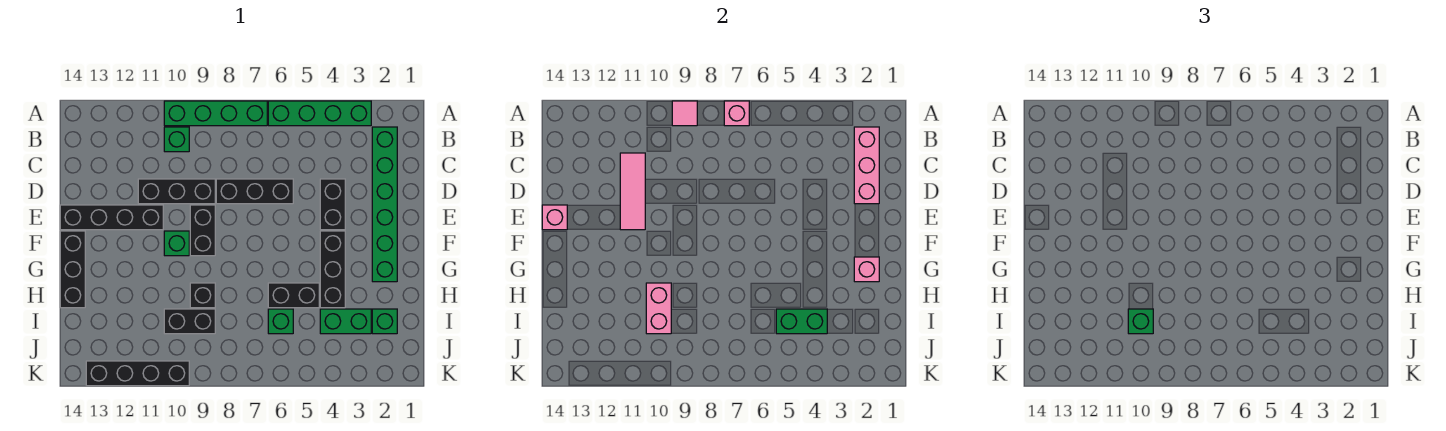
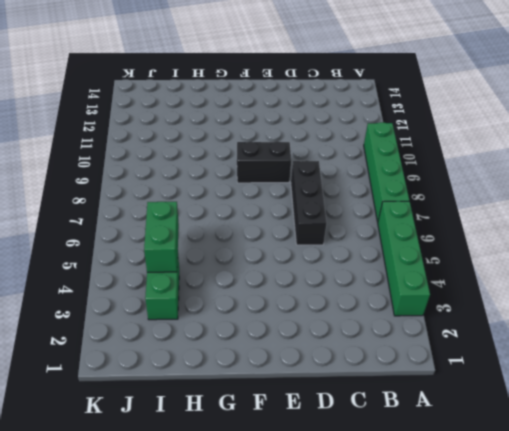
none -> green brick B2:G2 level 1
none -> green brick B10 level 1
none -> black brick D4:E4 level 1

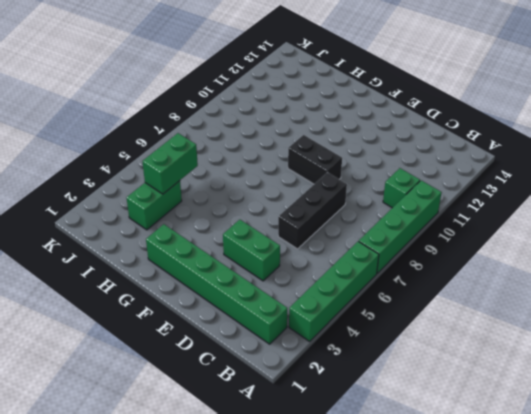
green brick D4:E4 level 1 -> black brick D4:E4 level 1
none -> black brick D9:D11 level 1
none -> black brick E11:E14 level 1
none -> black brick F4:H4 level 1

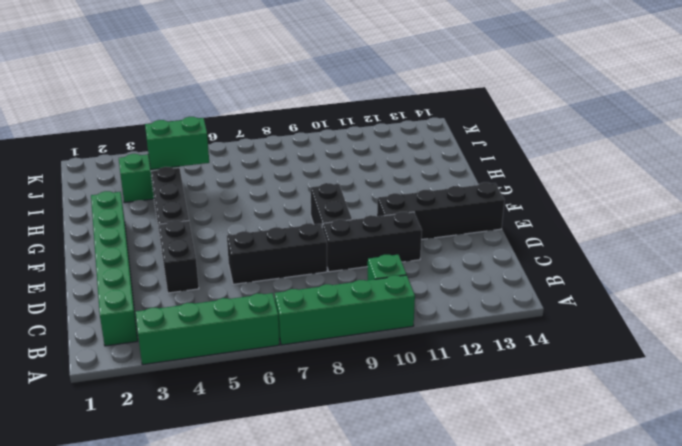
none -> green brick F10 level 1
none -> black brick F14:H14 level 1
none -> black brick H5:H6 level 1

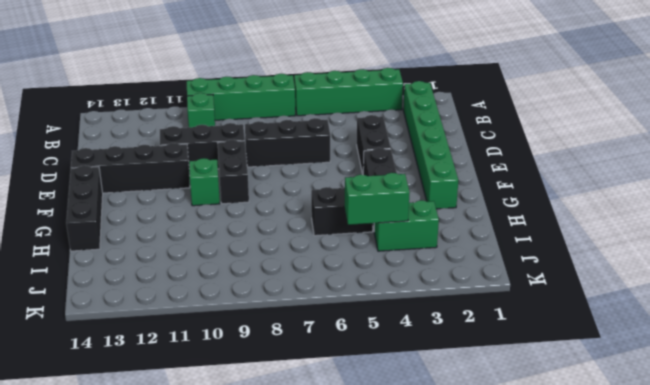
none -> black brick H9 level 1
none -> green brick I2 level 1
none -> green brick I6 level 1

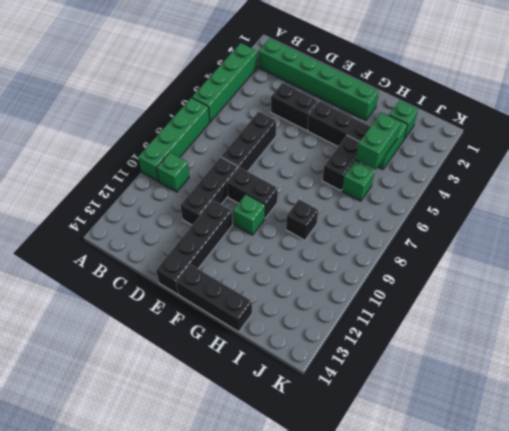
none -> black brick I9:I10 level 1
none -> black brick K10:K13 level 1
none -> pink brick A7 level 2

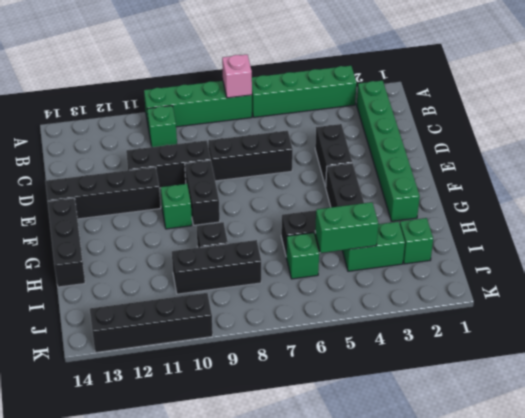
black brick I8:I10 level 1 -> black brick I9:I10 level 1
none -> pink tile A9 level 2
none -> pink brick B2:D2 level 2
none -> pink tile C11:E11 level 2

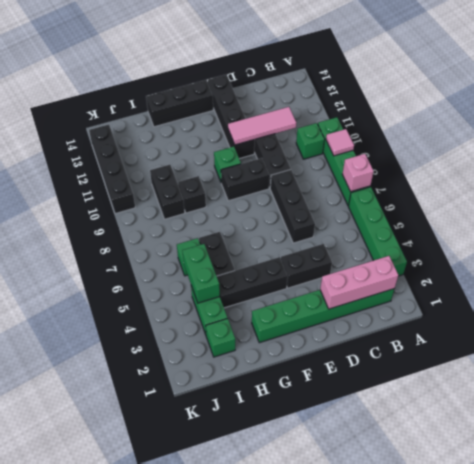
none -> pink brick E14 level 2
none -> pink brick G2 level 2
none -> pink brick H10:I10 level 2

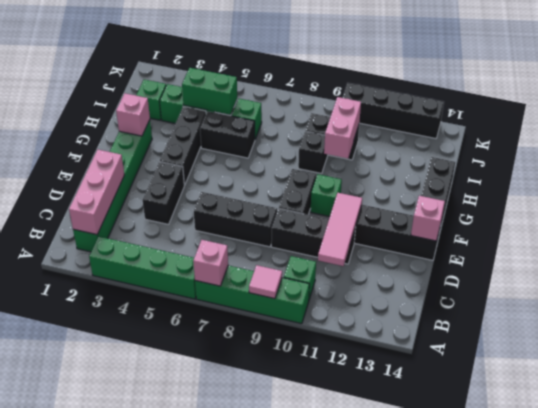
none -> green brick I10 level 3

